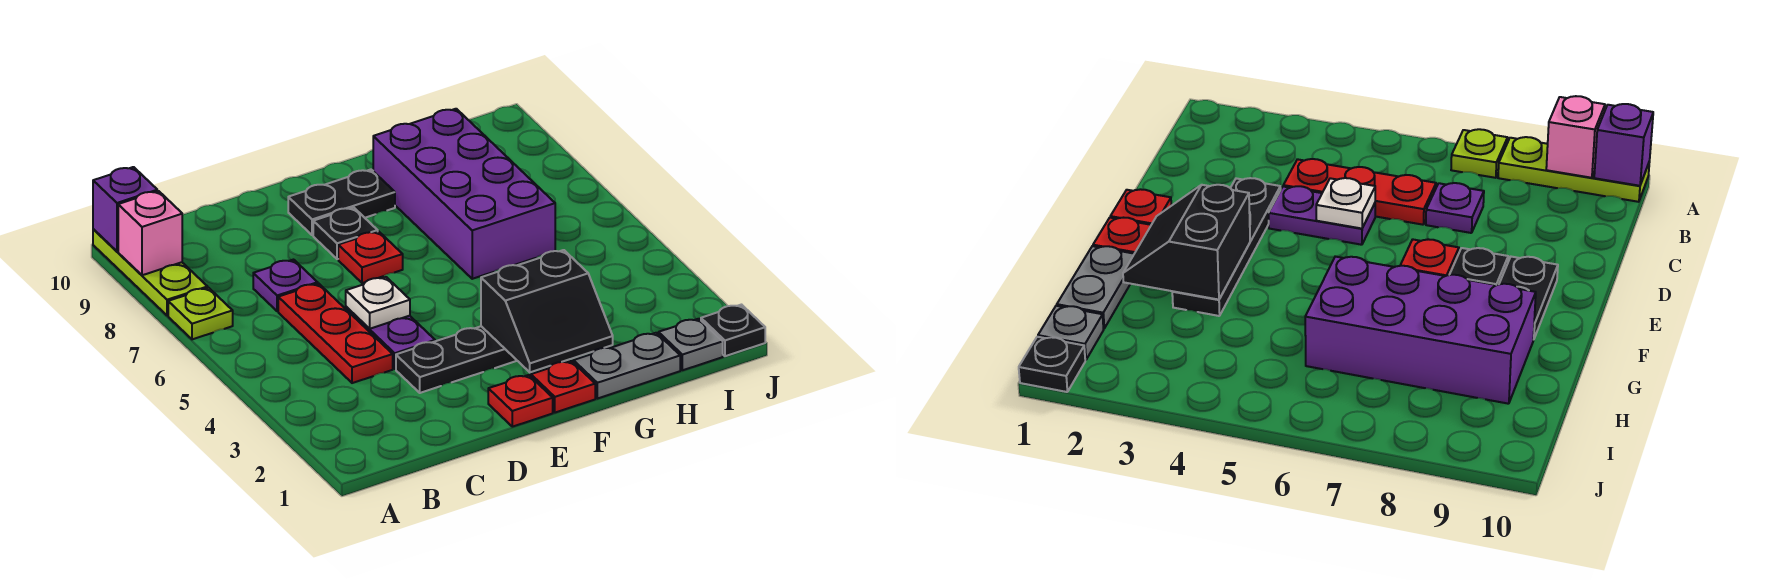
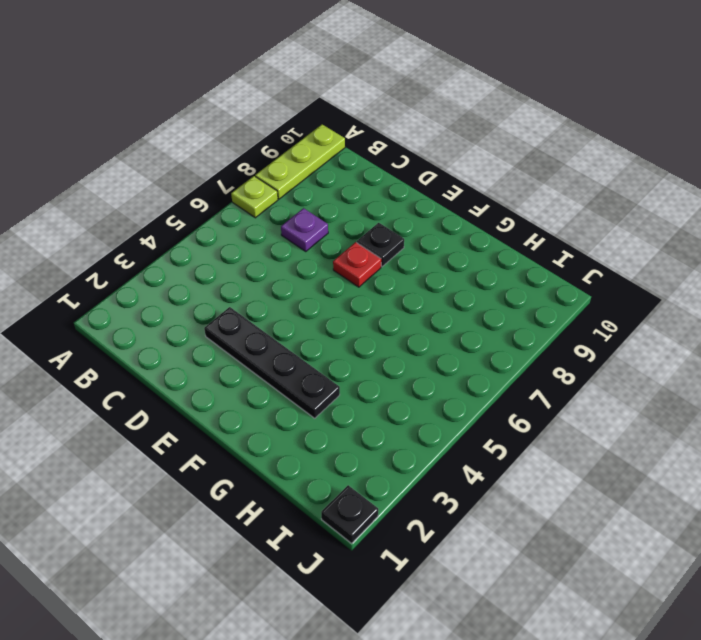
none -> red plate C4:C6 level 1
none -> purple plate D4:D5 level 1
none -> red plate E1 level 1

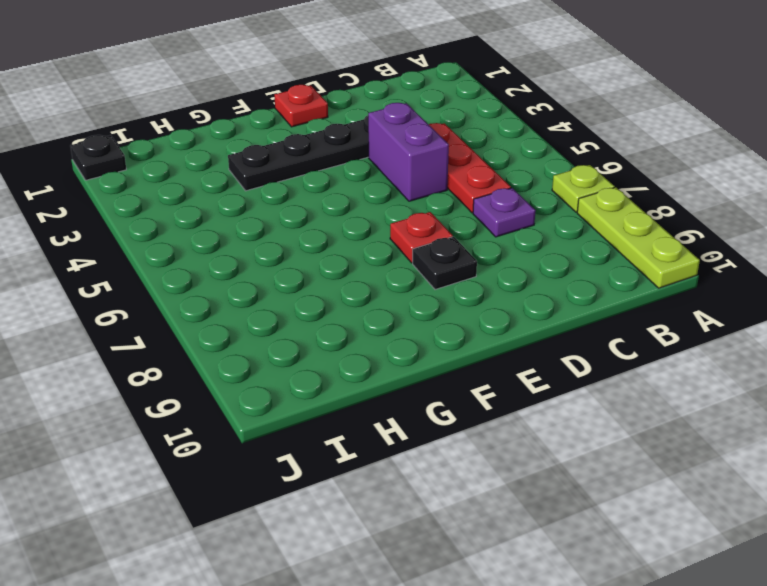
purple brick D4:D5 level 1 -> purple plate D4:D5 level 1
none -> black plate E9:F9 level 1
none -> red plate F1 level 1
none -> grey plate G1:H1 level 1

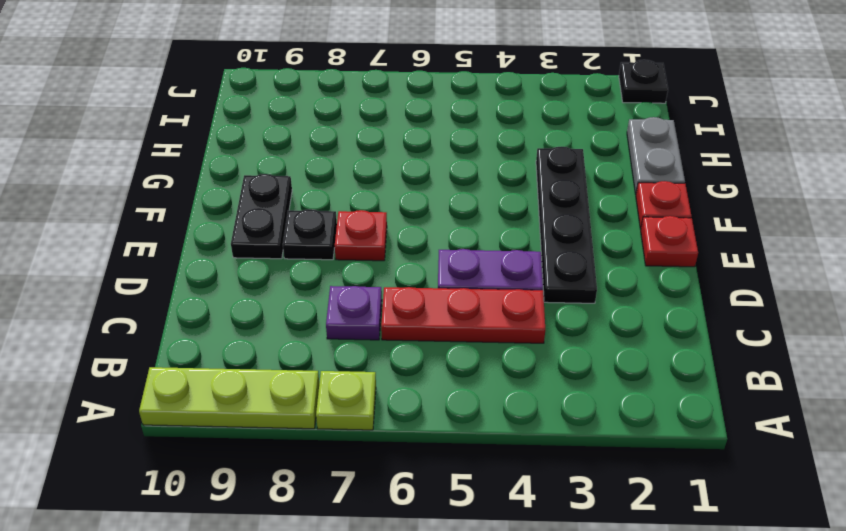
none -> purple brick G6:H9 level 1
none -> grey plate I1 level 1
none -> pink brick A9 level 2

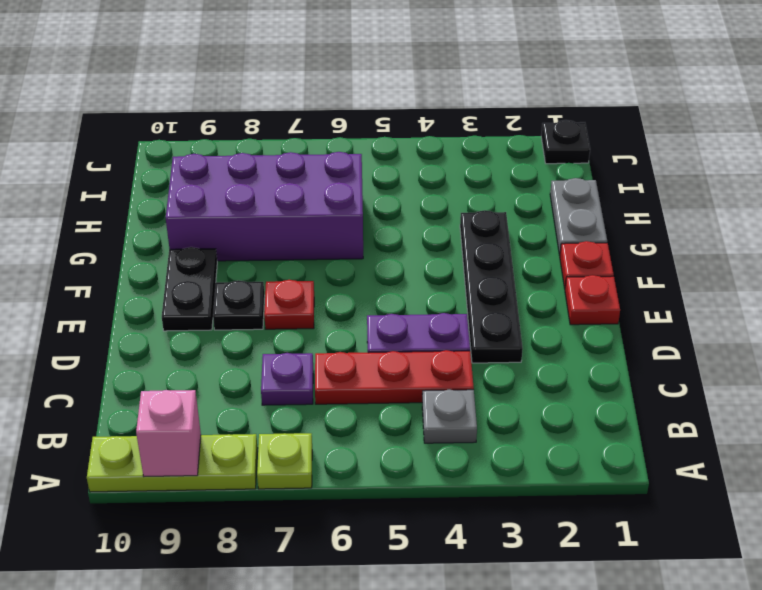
grey plate B4 level 1 -> grey plate I1 level 1
none -> purple brick A10 level 2
none -> white plate D5 level 2
none -> black slope F2:G3 level 2 top 3

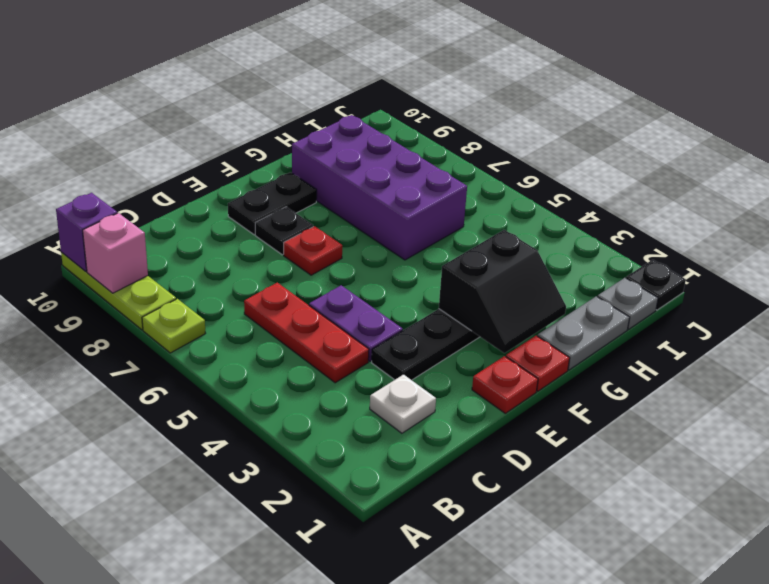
white plate C2 level 1 -> white plate D5 level 2
none -> purple plate C7 level 1

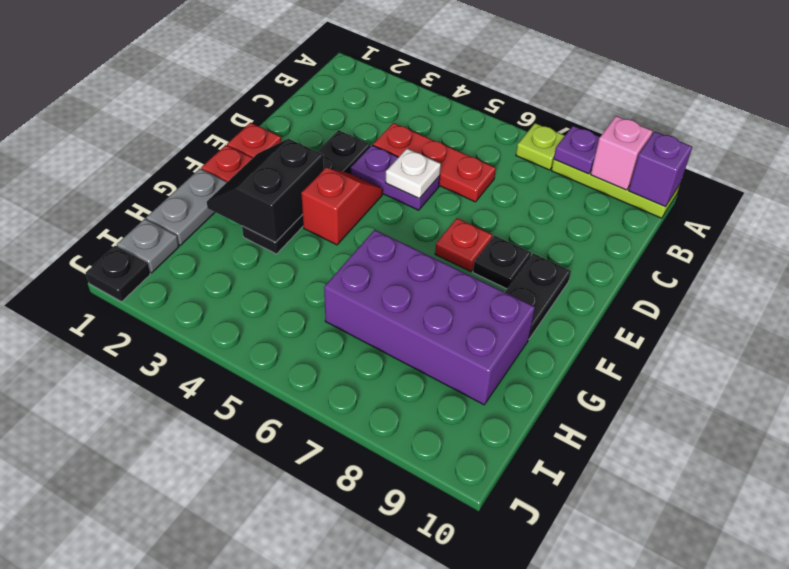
purple plate A8 level 2 -> purple plate C7 level 1
red slope E4:F4 level 1 top F -> none

